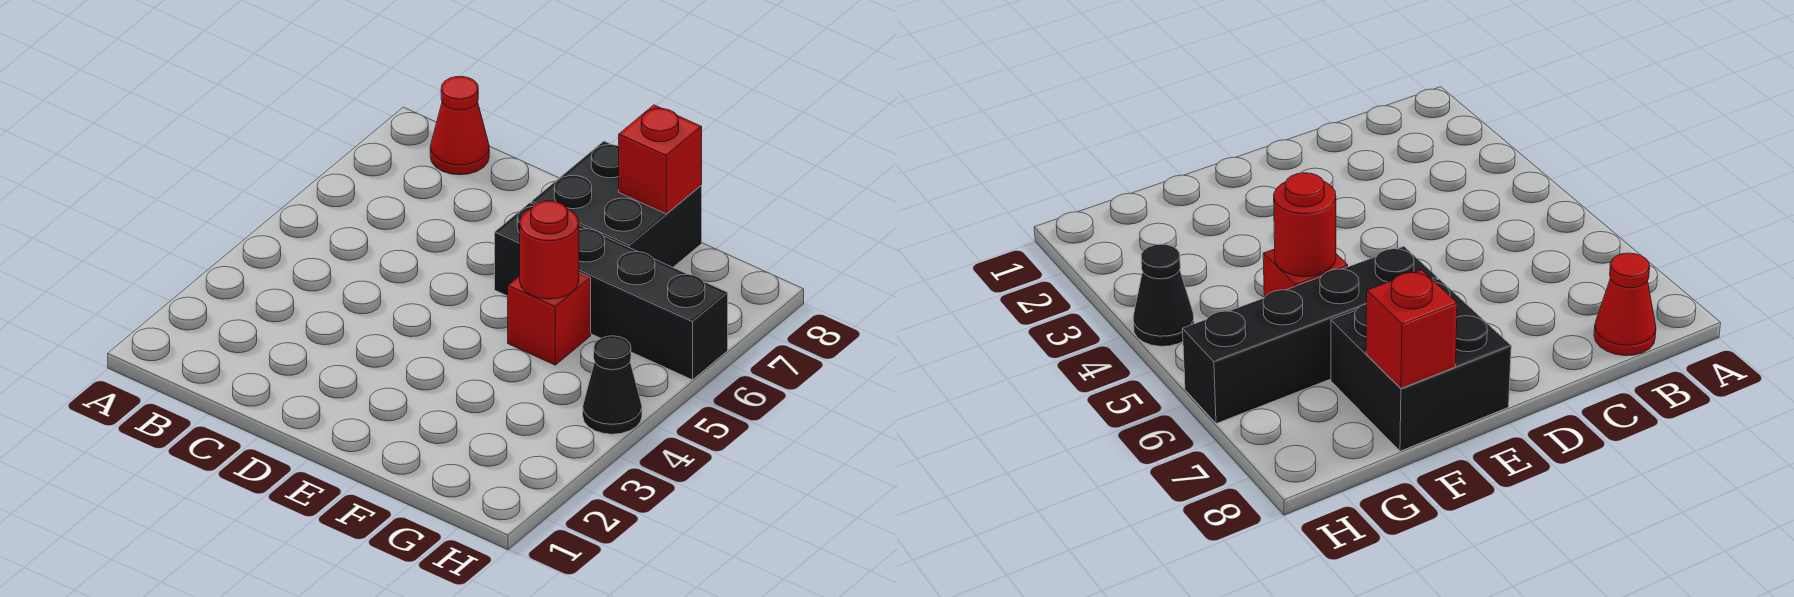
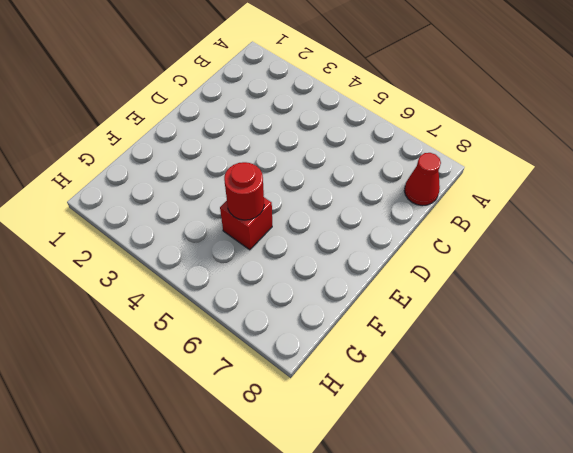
none -> black brick E6:H6 level 1
none -> black brick E7:F8 level 1

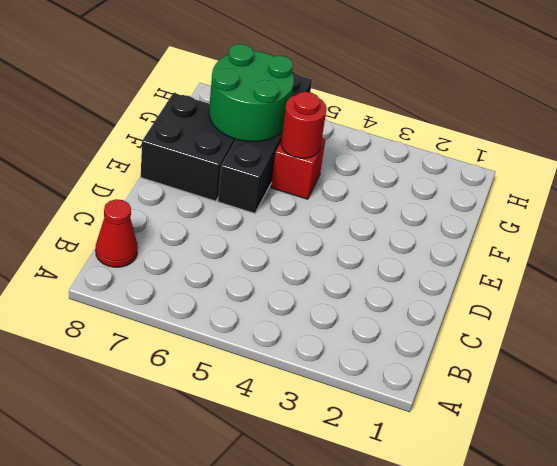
green round brick F6:G7 level 2 -> none
none -> black cone H4 level 1
none -> red brick F8 level 2

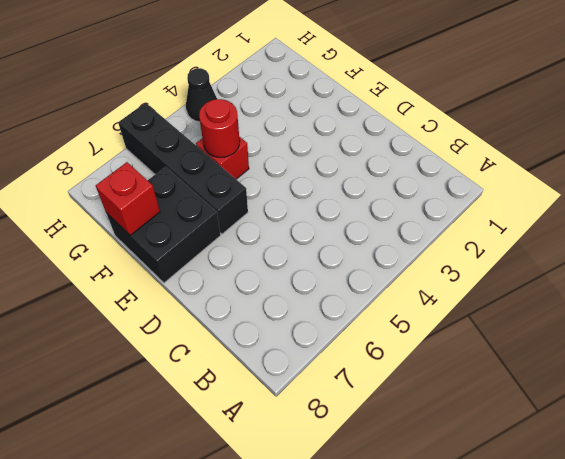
none -> red cone B8 level 1

